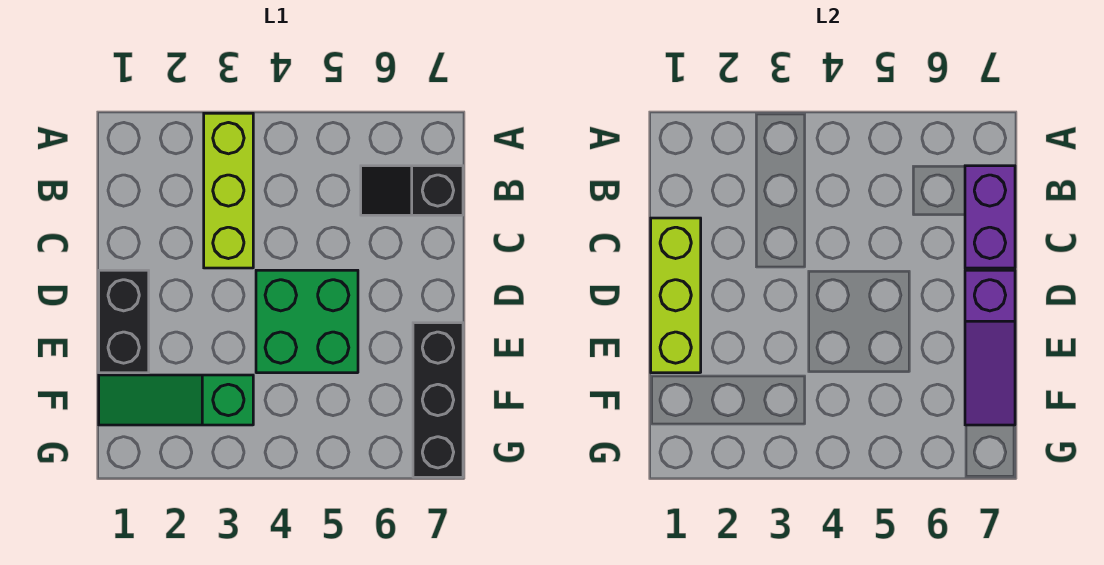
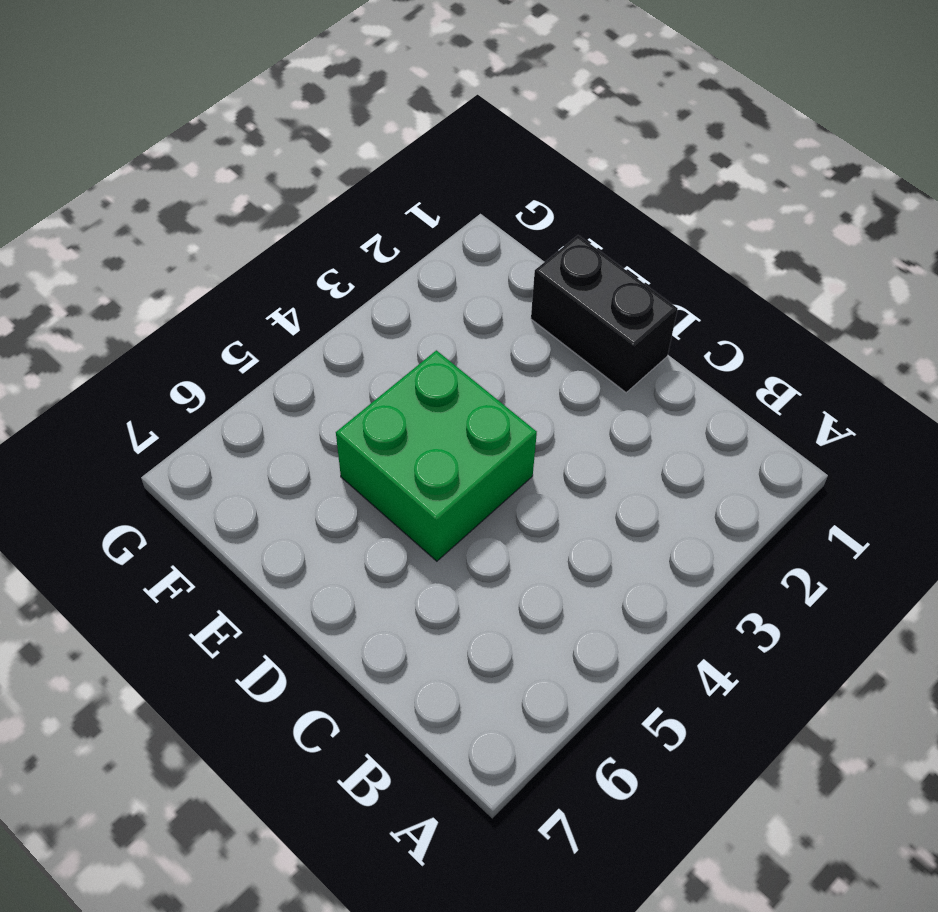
none -> lime brick A3:C3 level 1
none -> black slope B6:B7 level 1 top 7

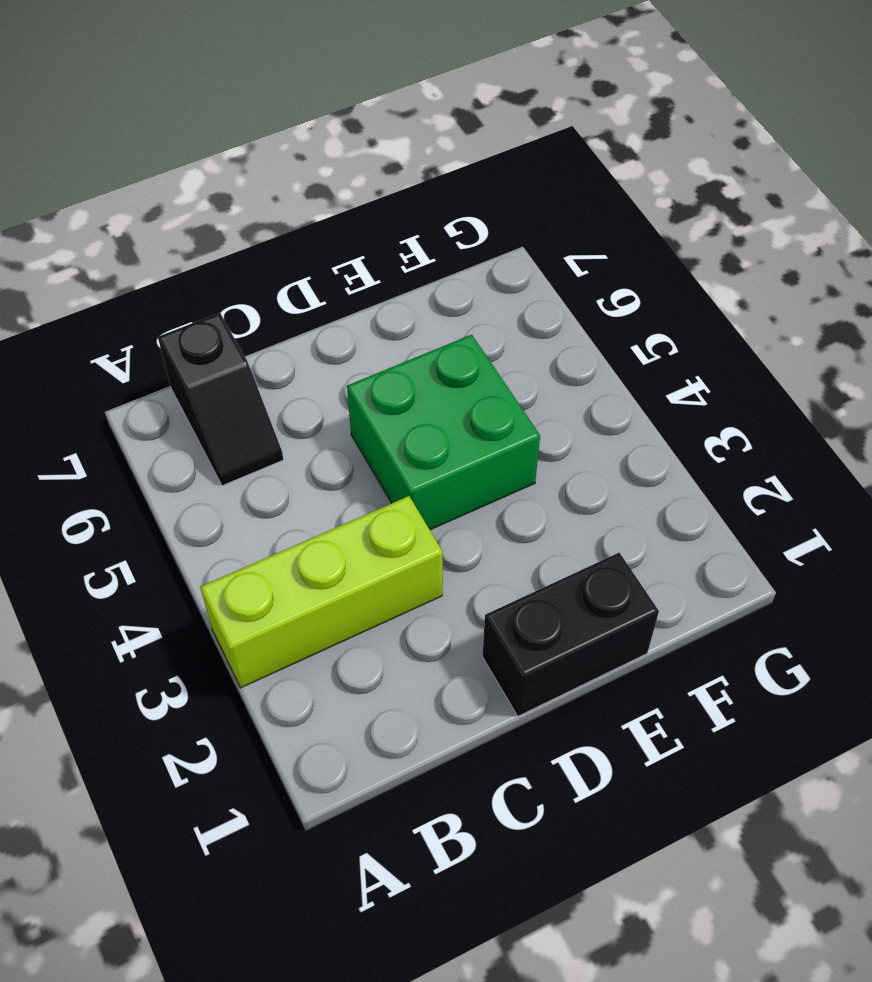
none -> black brick E7:G7 level 1
none -> green slope F1:F3 level 1 top 3

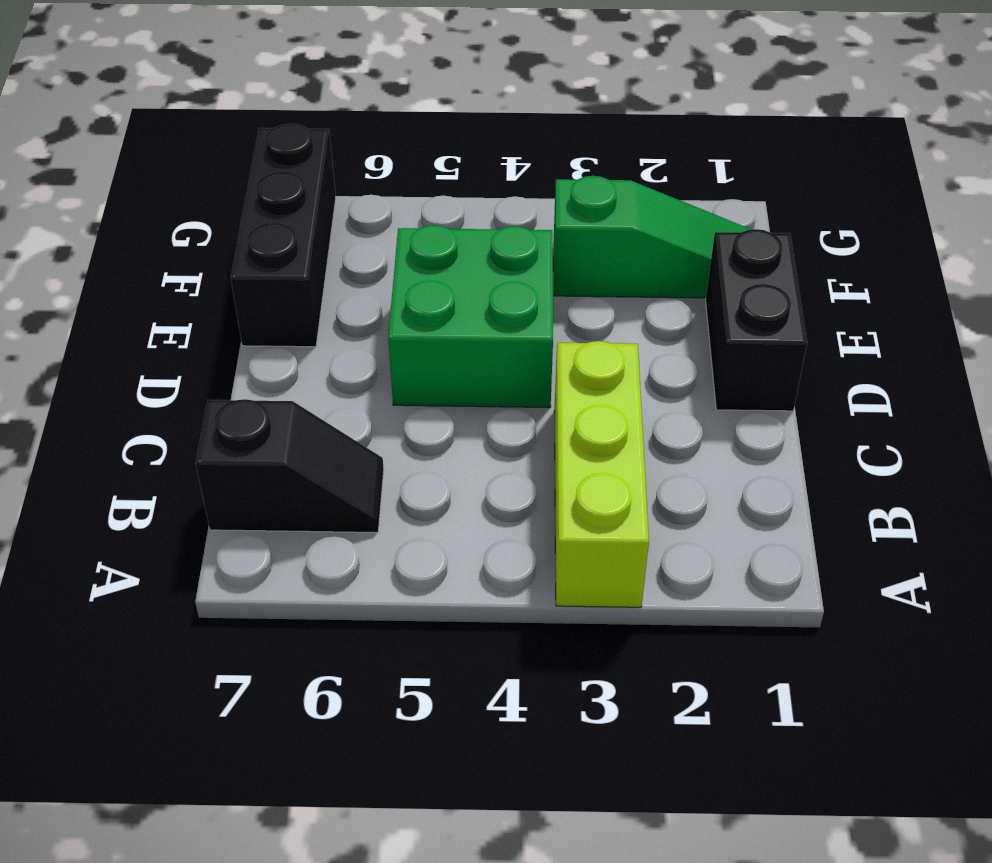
none -> purple brick B7:C7 level 2
none -> lime brick C1:E1 level 2

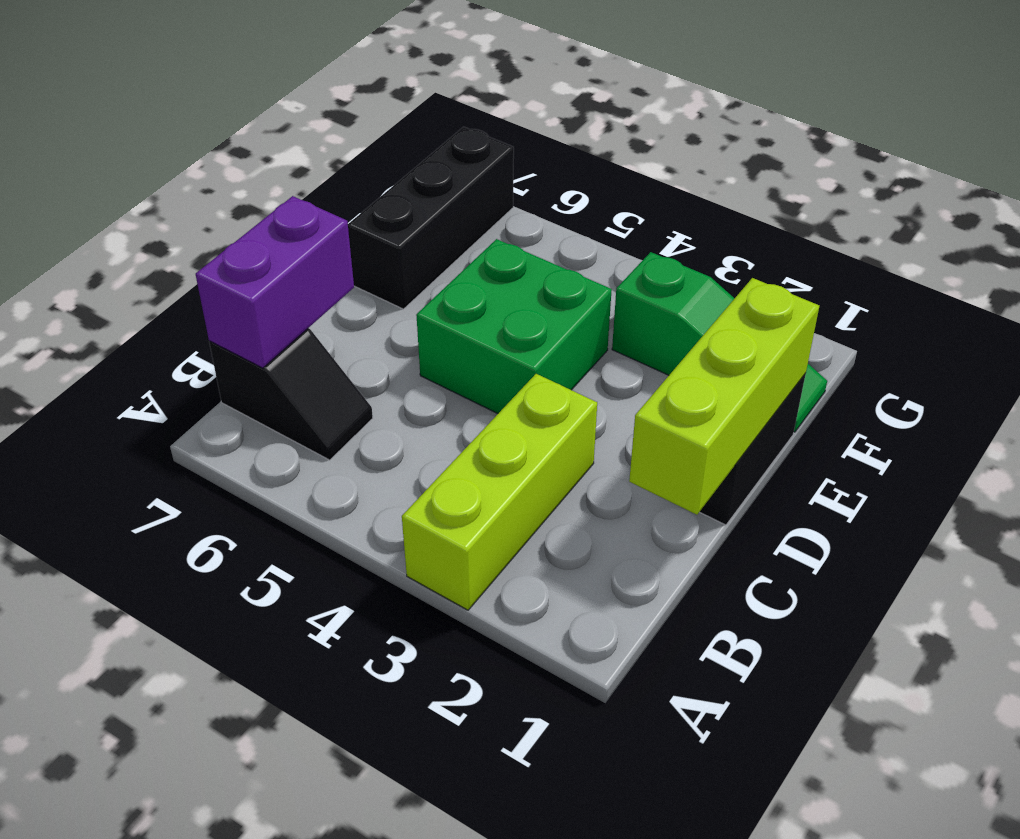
none -> purple slope D7:F7 level 2 top D

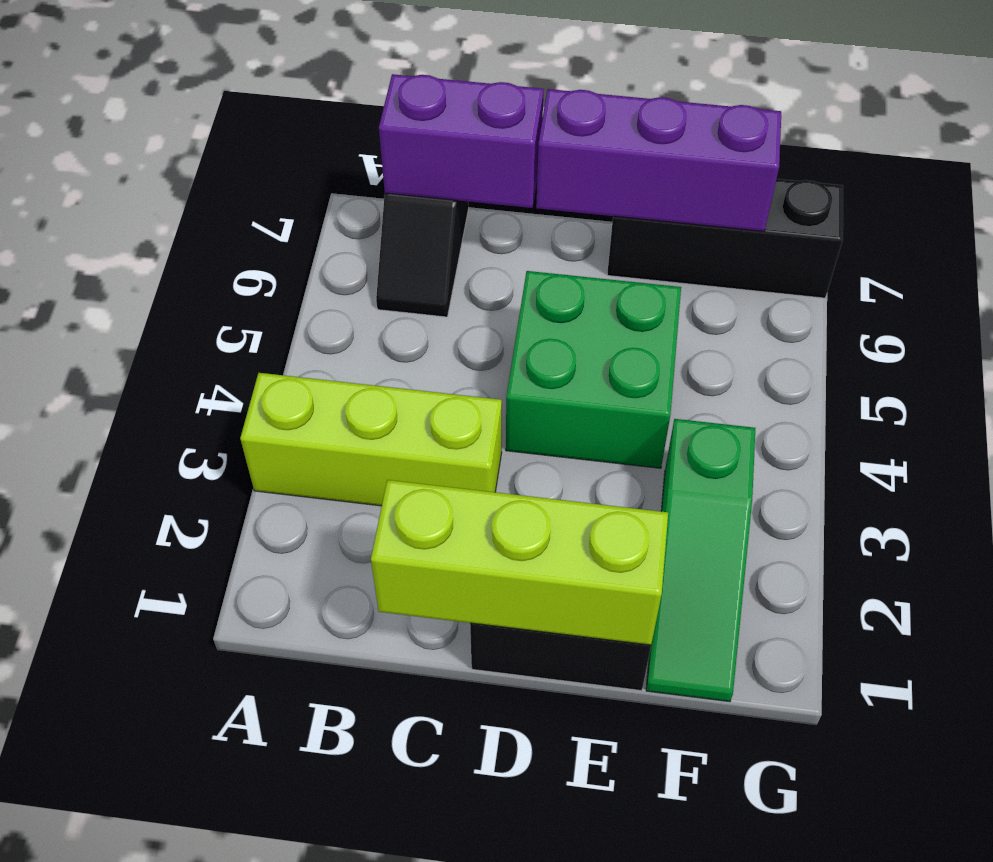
purple brick D7:F7 level 2 -> purple slope D7:F7 level 2 top D

